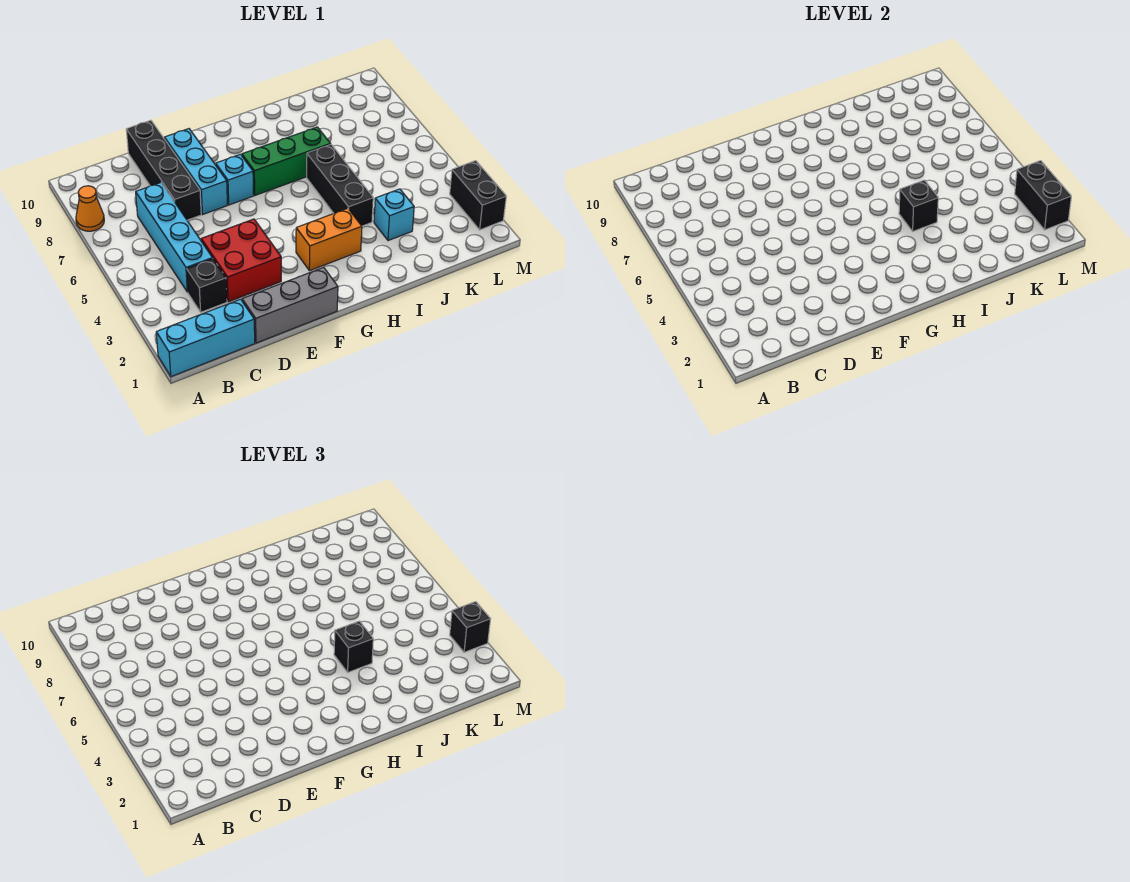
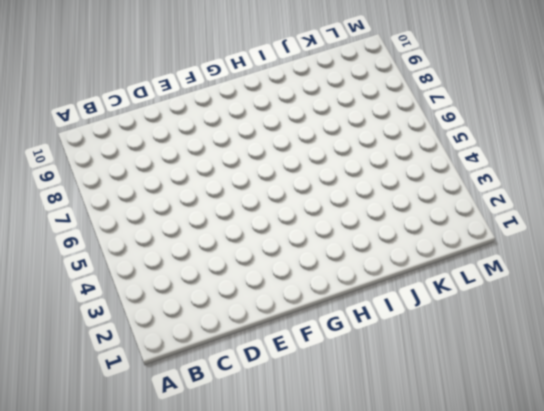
none -> cyan brick A1:C1 level 1
none -> orange cone A8 level 1
none -> black brick C3 level 1

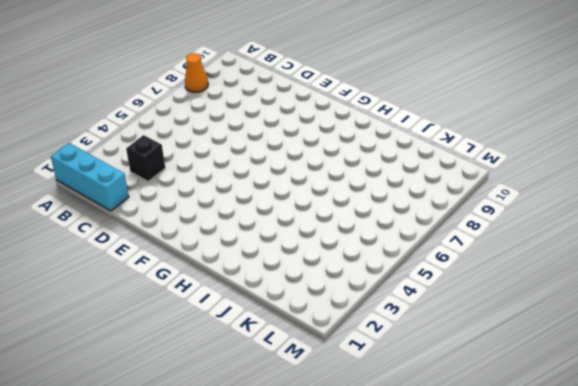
none -> cyan brick C4:C7 level 1
none -> grey brick D1:F1 level 1
none -> red brick D3:E4 level 1

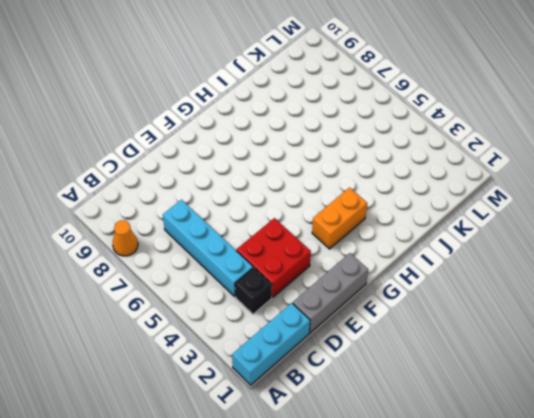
none -> black brick D7:D10 level 1
none -> cyan brick E7:E9 level 1
none -> cyan brick F7 level 1

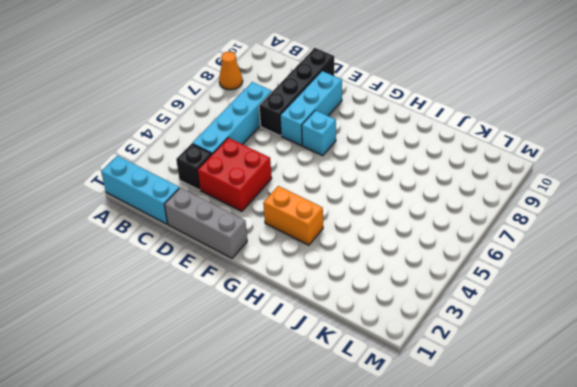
none -> green brick G7:I7 level 1
none -> black brick I4:I6 level 1
none -> cyan brick J3 level 1

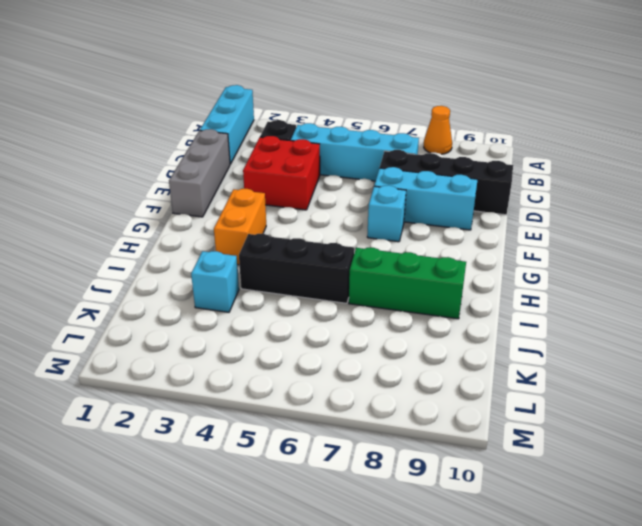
green brick I7:I9 level 1 -> green brick G7:I7 level 1
none -> black brick M2:M3 level 1
none -> black brick I4 level 2
none -> black brick M2:M3 level 2

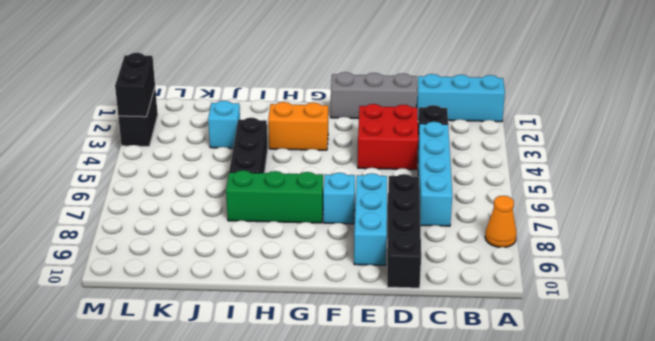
none -> black brick I4 level 2
none -> black brick I4 level 3
none -> black brick M3 level 3

